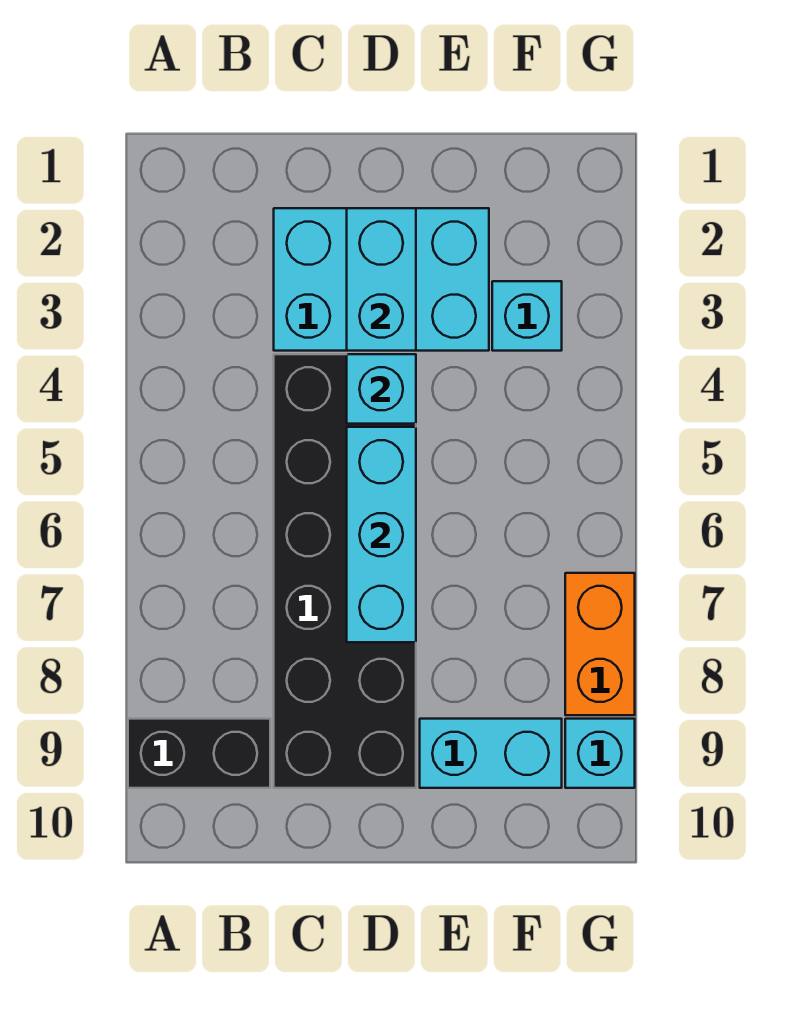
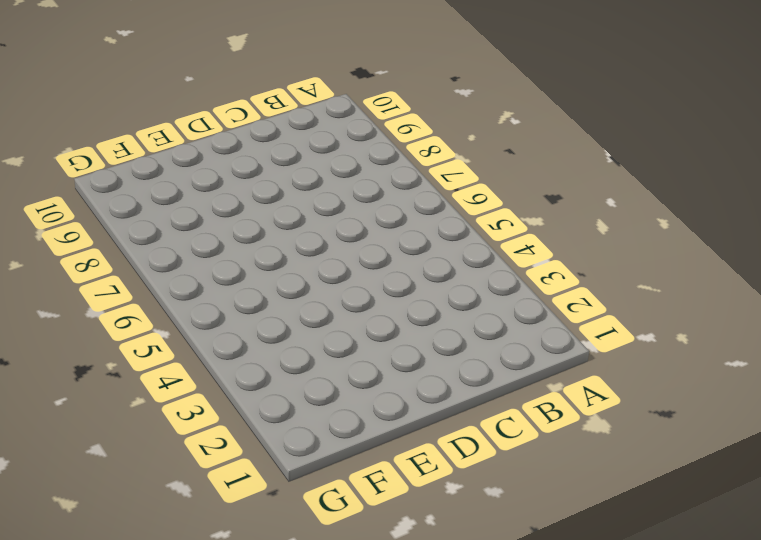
none -> black brick A9:B9 level 1
none -> cyan brick C2:E3 level 1

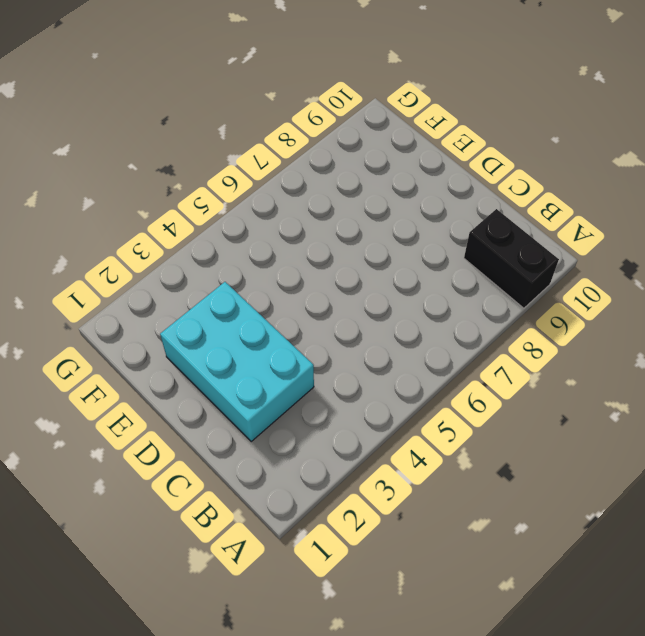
none -> black brick C4:D9 level 1
none -> cyan brick E9:F9 level 1

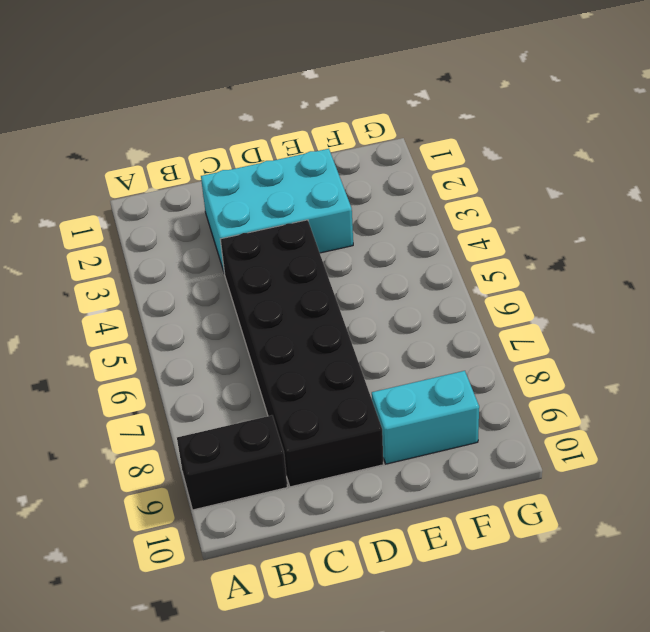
none -> cyan brick F3 level 1
none -> orange brick G7:G8 level 1

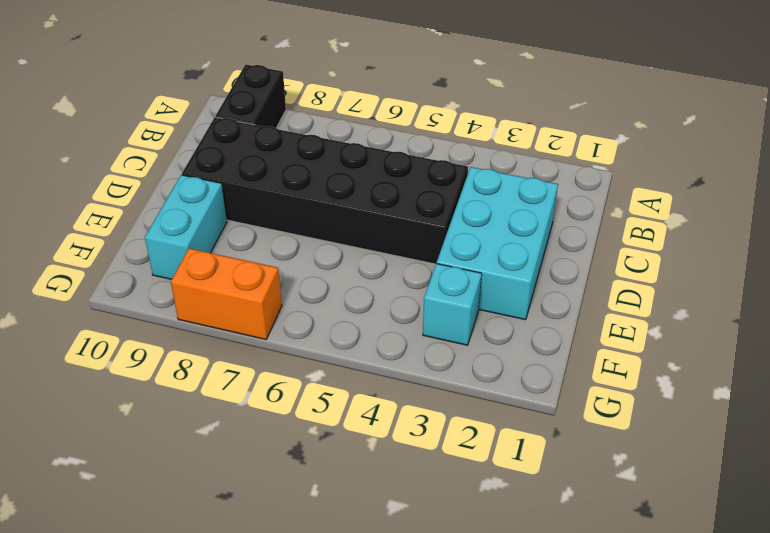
none -> cyan brick G9 level 1
none -> cyan brick D2:D3 level 2

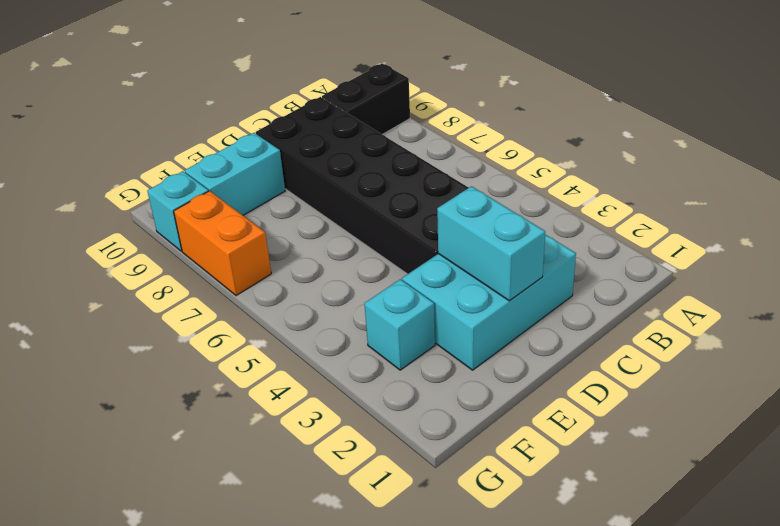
none -> cyan brick D4 level 2
none -> cyan brick D5:D7 level 2

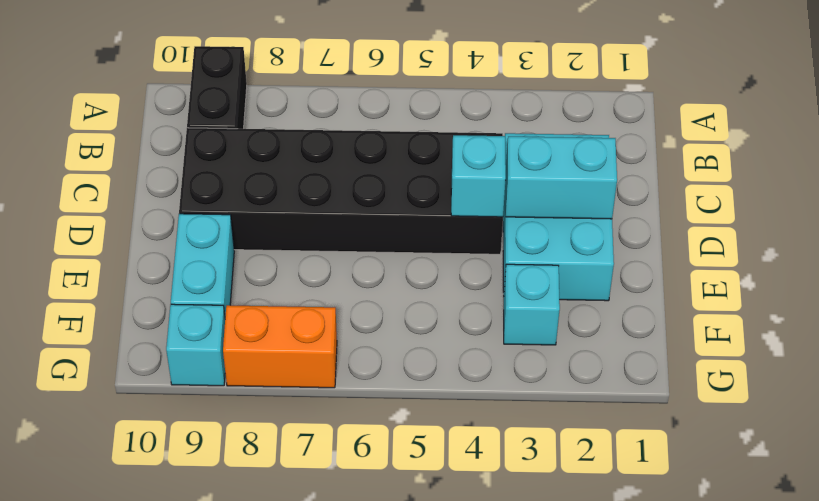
none -> cyan brick D5:D7 level 2

